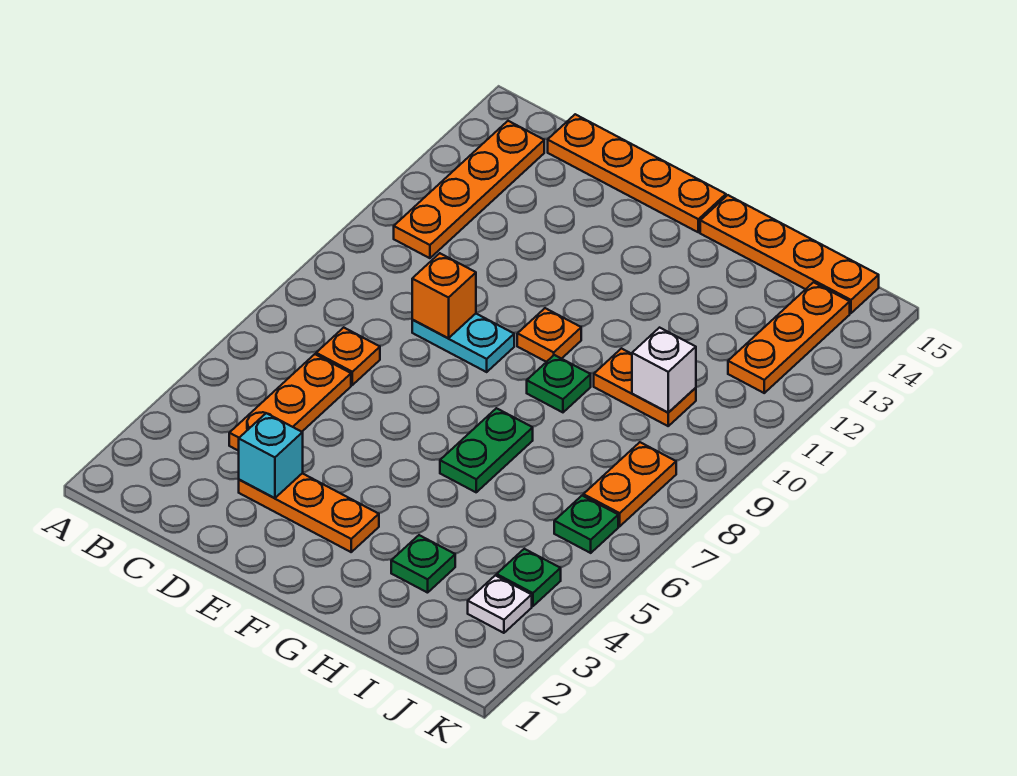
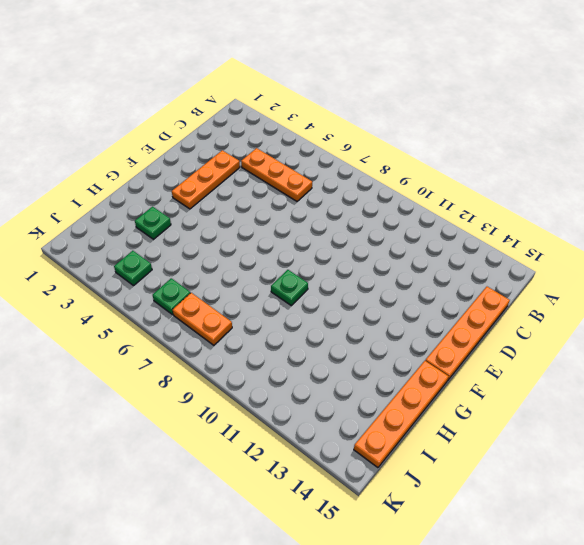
none -> orange plate B11:B14 level 1
none -> orange plate C7 level 1
none -> cyan plate D9:E9 level 1

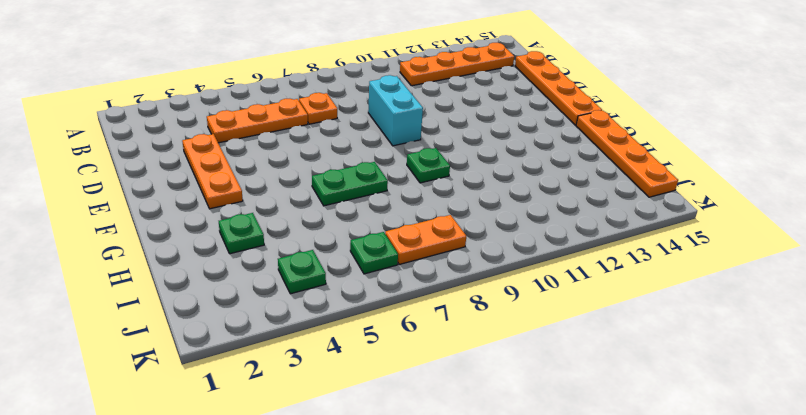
cyan brick D9:E9 level 1 -> cyan plate D9:E9 level 1
none -> orange plate F10 level 1
none -> orange plate H10:I10 level 1
none -> white plate J3 level 1

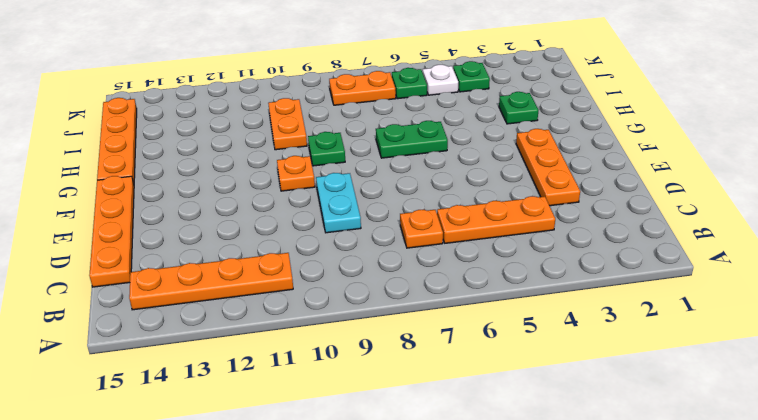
white plate J5 level 1 -> white plate J3 level 1
none -> orange plate J12:J14 level 1
none -> cyan brick D3 level 2
none -> orange brick D9 level 2

